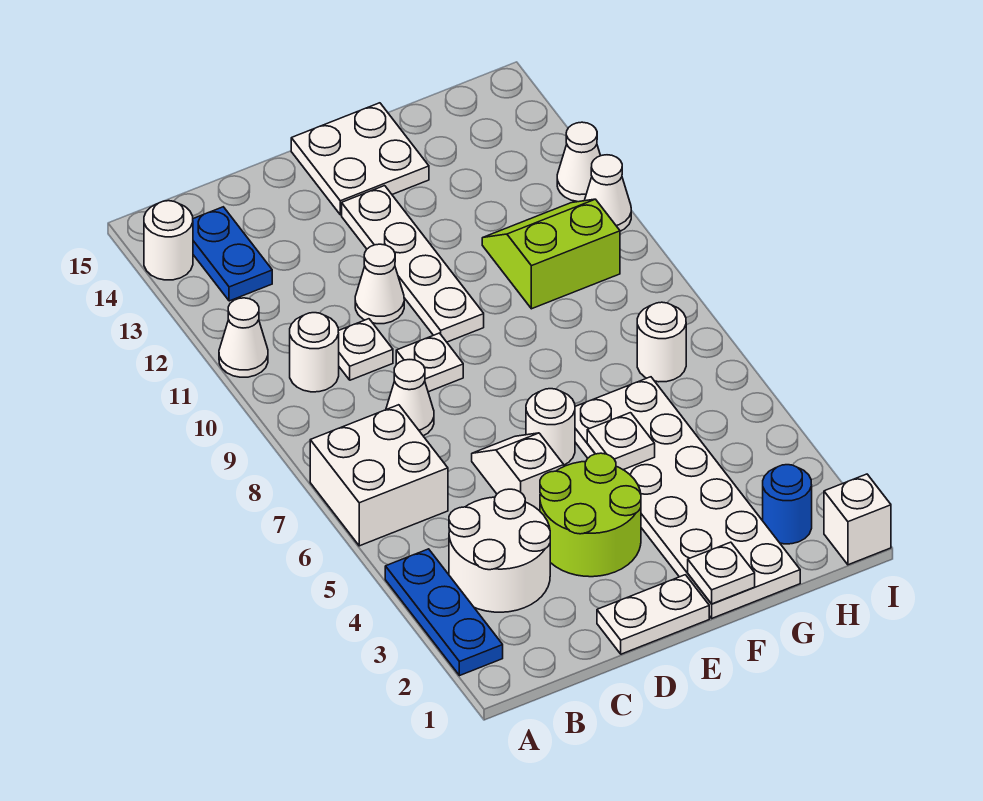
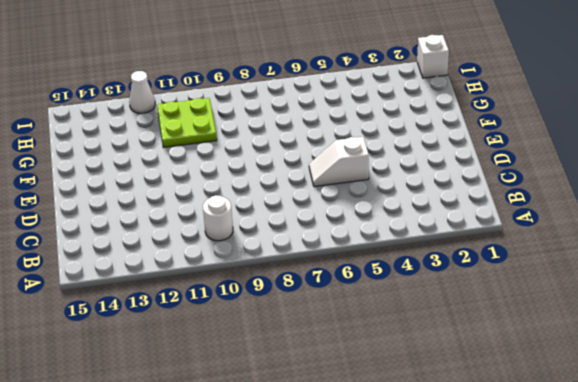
lime plate G10:H11 level 1 -> lime slope G10:H11 level 1 top 10
none -> blue plate A2:A4 level 1
none -> white brick A6:B7 level 1
none -> white cone A11 level 1

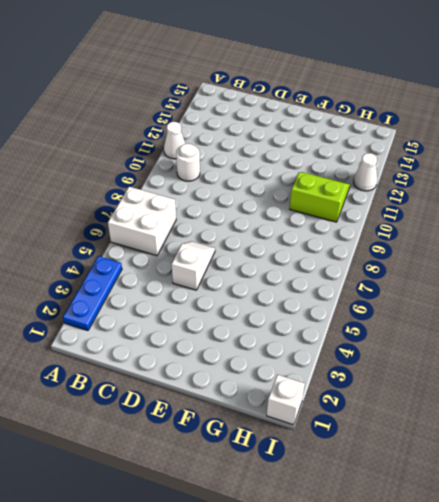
none -> white round brick A14 level 1
none -> white round brick B3:C4 level 1
none -> blue plate B13:B14 level 1

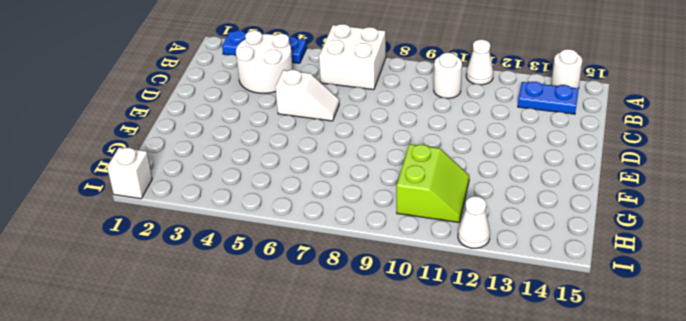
none -> white cone C8 level 1
none -> white plate C10 level 1
none -> white plate D1:E1 level 1

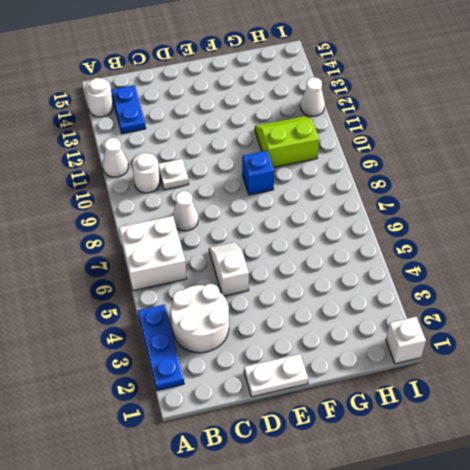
blue brick F9 level 1 -> none
none -> lime round brick D3:E4 level 1
none -> white plate D9 level 1
none -> white cone D11 level 1

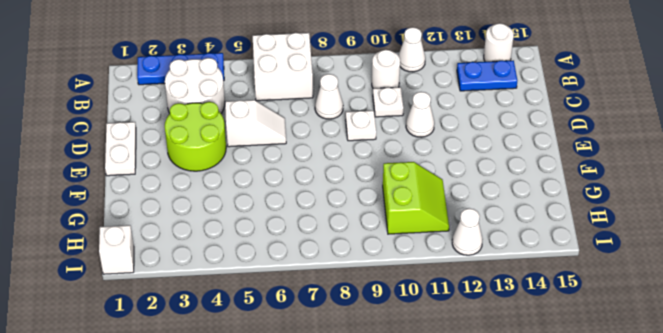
none -> white round brick E6 level 1
none -> white plate E10:E13 level 1
none -> white plate E14:F15 level 1

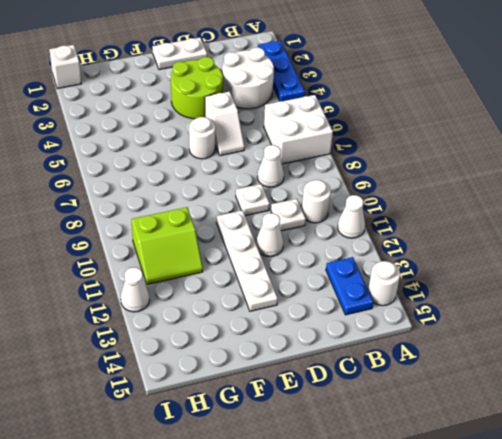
none -> white plate E14:F15 level 1
none -> white plate F1:G6 level 1
none -> blue round brick H2 level 1

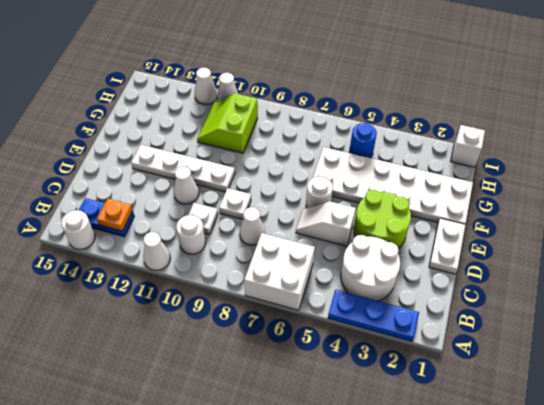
orange plate B13 level 2 -> none
blue round brick H5 level 1 -> blue round brick H2 level 1
none -> white plate E14:F15 level 1
none -> white round brick H7 level 1
none -> white plate F1 level 2

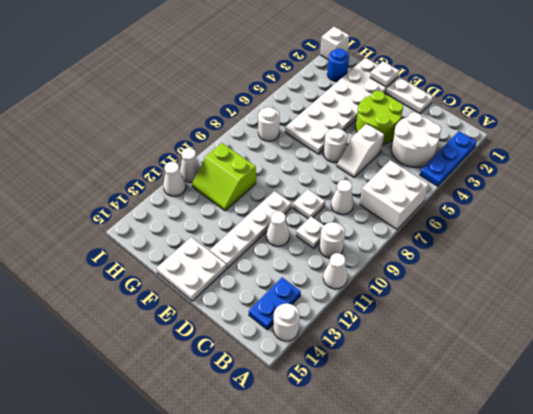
none -> white plate F5 level 2

